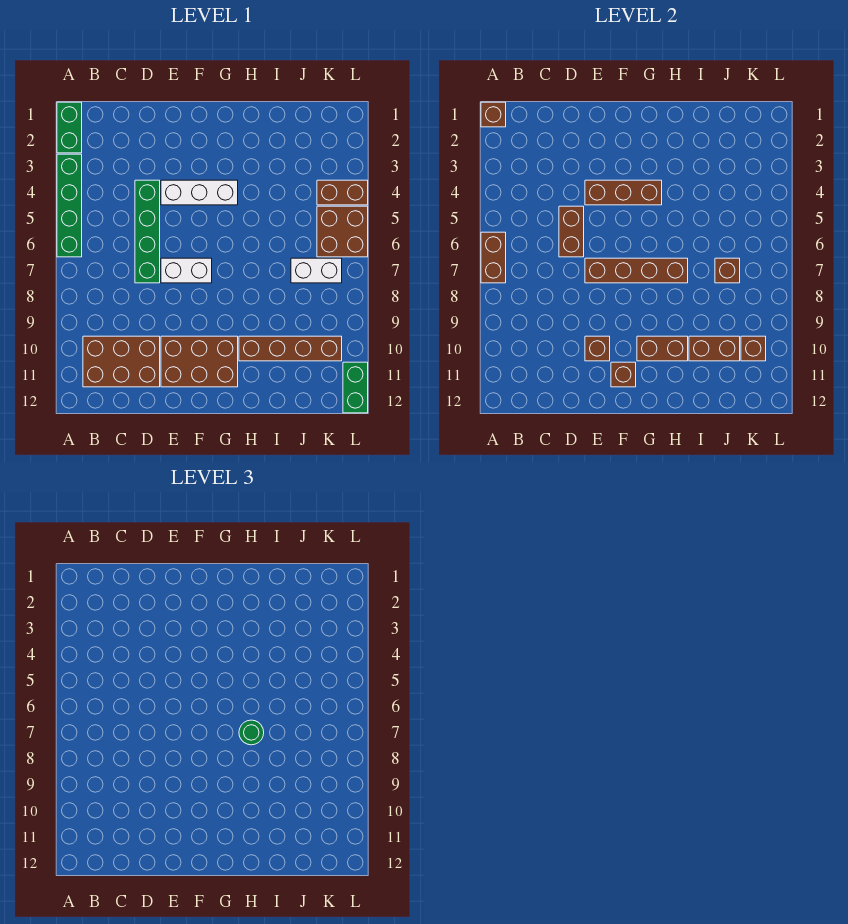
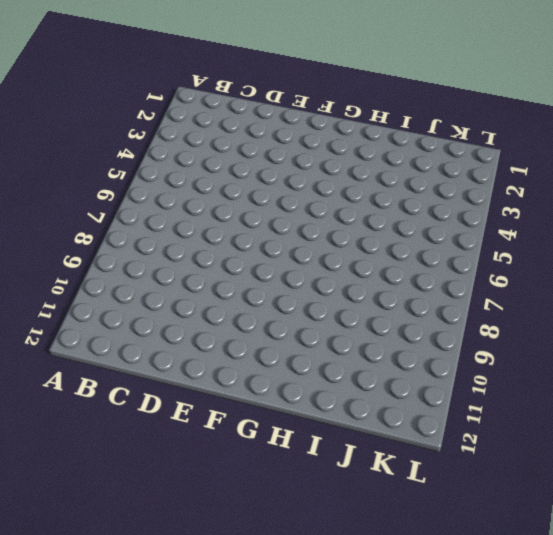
none -> green brick A1:A2 level 1
none -> green brick A3:A6 level 1
none -> brown brick B10:D11 level 1

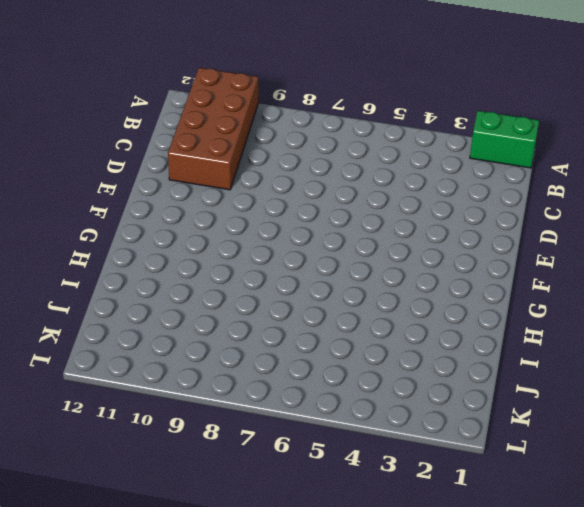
brown brick A10:D11 level 1 -> brown brick B10:D11 level 1
none -> green brick A3:A6 level 1
none -> green brick D4:D7 level 1
none -> white brick E4:G4 level 1

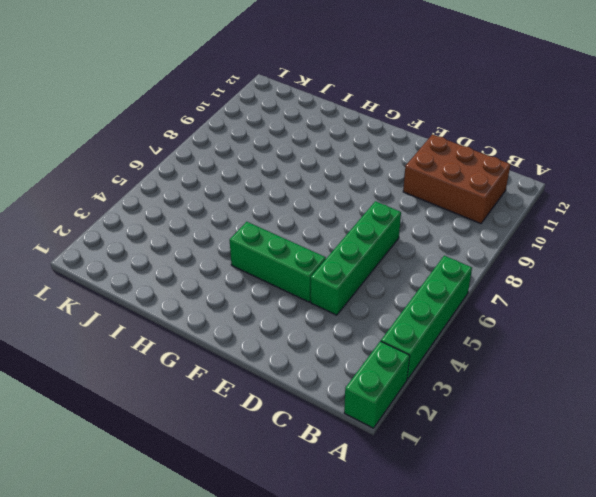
green brick E4:G4 level 1 -> white brick E4:G4 level 1
none -> white brick E7:F7 level 1
none -> brown brick E10:G11 level 1
none -> brown brick H10:K10 level 1

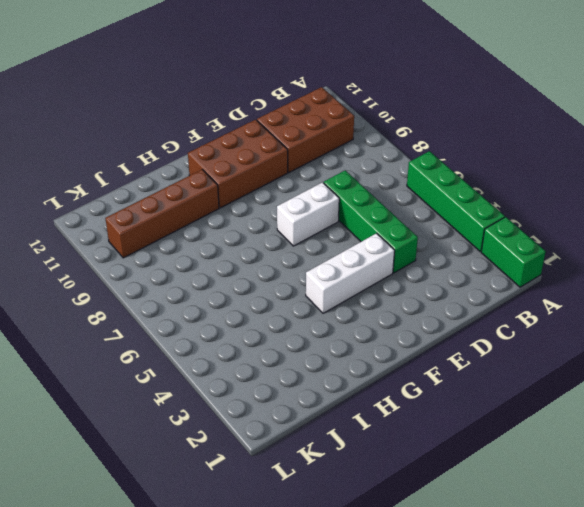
none -> white brick J7:K7 level 1
none -> brown brick K4:L4 level 1
none -> brown brick K5:L6 level 1

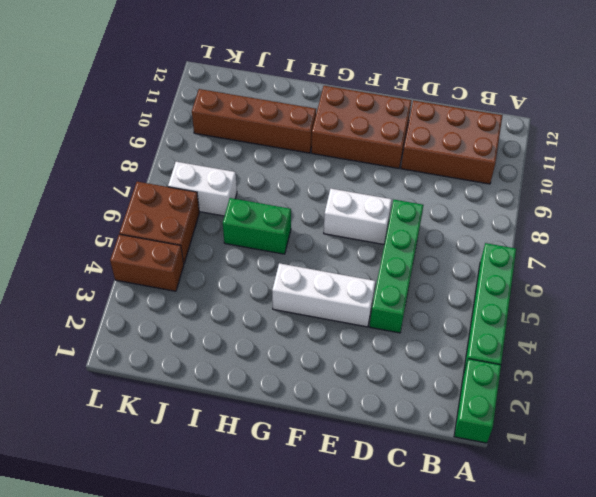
green brick H6:I6 level 1 -> green brick L11:L12 level 1
none -> brown brick A1 level 2
none -> brown brick A6:A7 level 2
none -> brown brick D5:D6 level 2

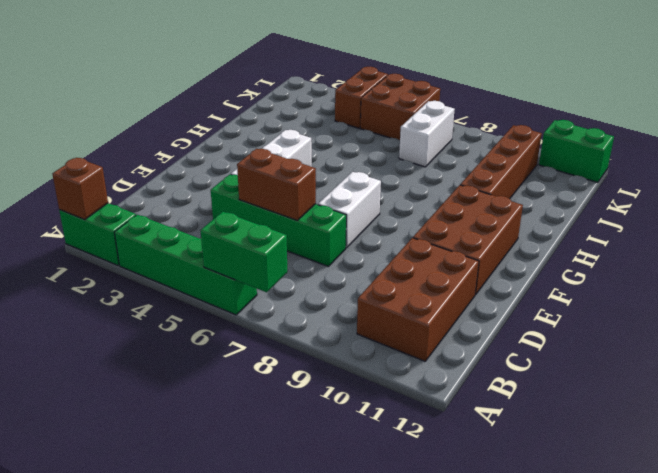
green brick A6:A7 level 2 -> brown brick A6:A7 level 2
none -> brown brick E4:G4 level 2
none -> brown brick E7:H7 level 2
none -> brown brick E10 level 2

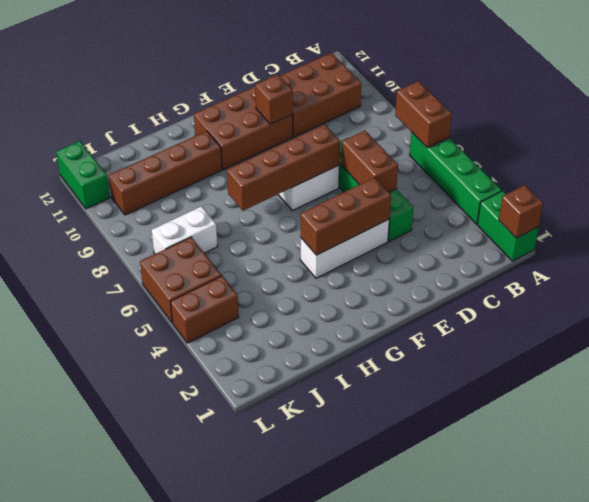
none -> brown brick F11 level 2
none -> brown brick G10:H10 level 2
none -> brown brick I10:J10 level 2

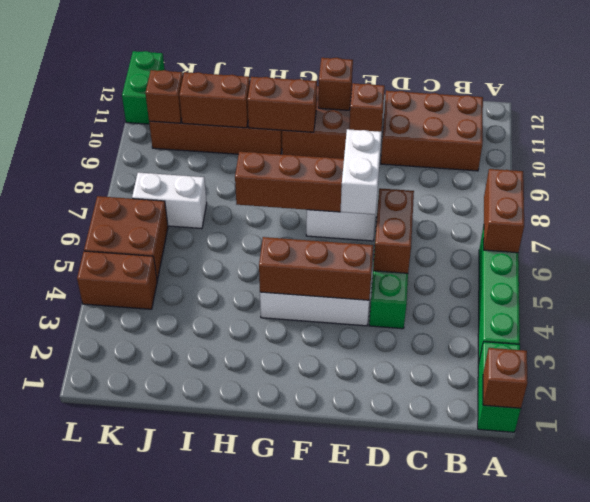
white brick E6:E7 level 3 -> none
none -> brown brick J7 level 2
none -> green round brick H7 level 3

